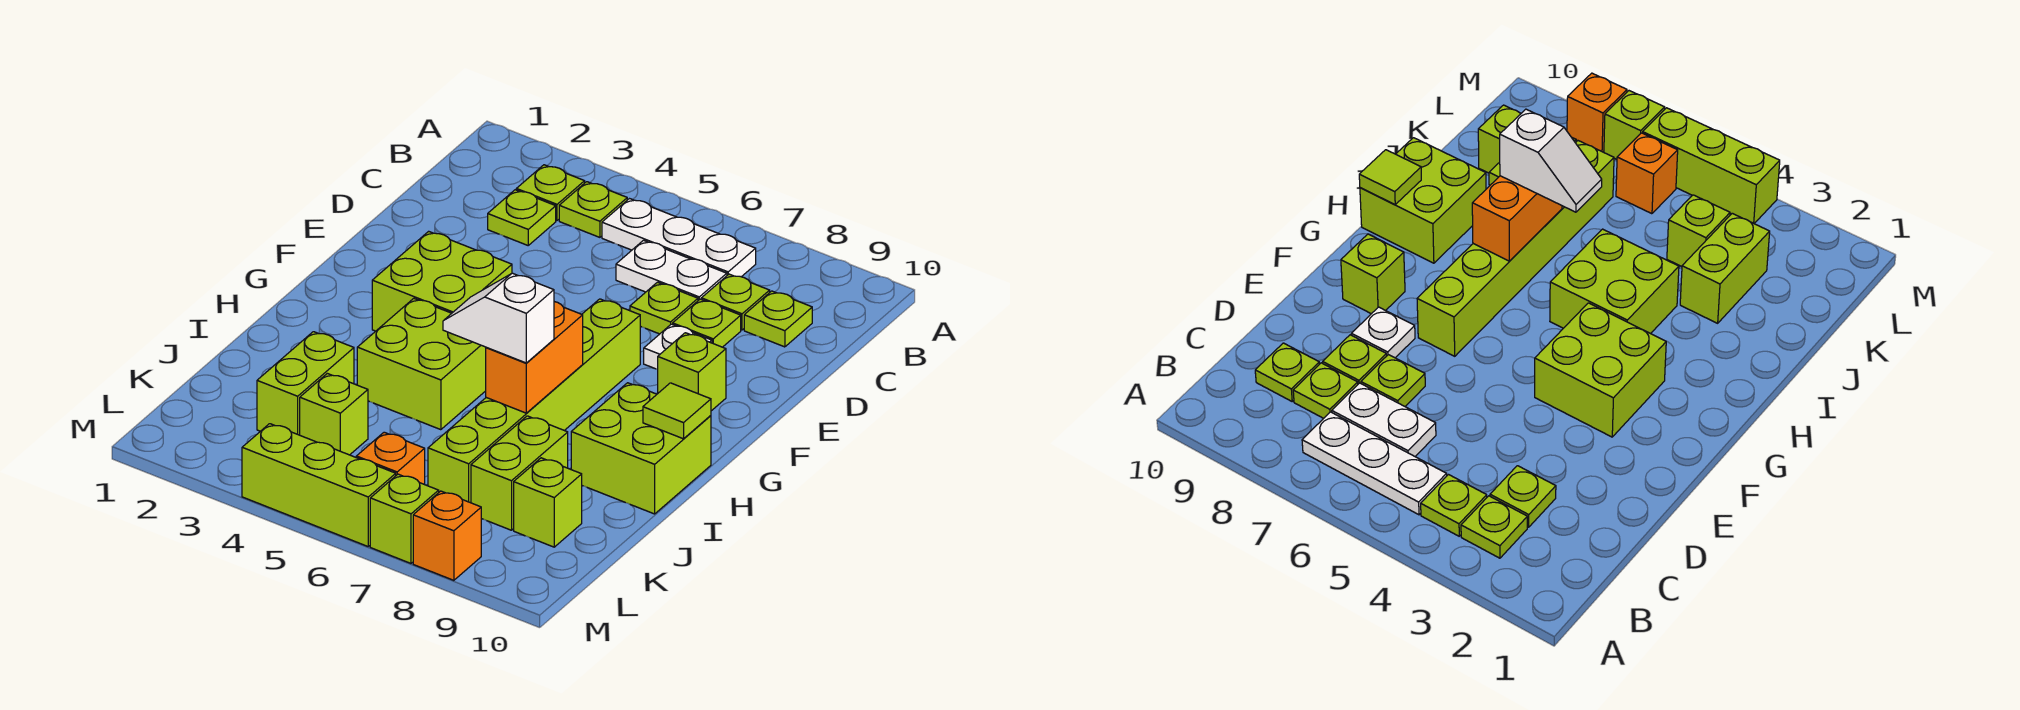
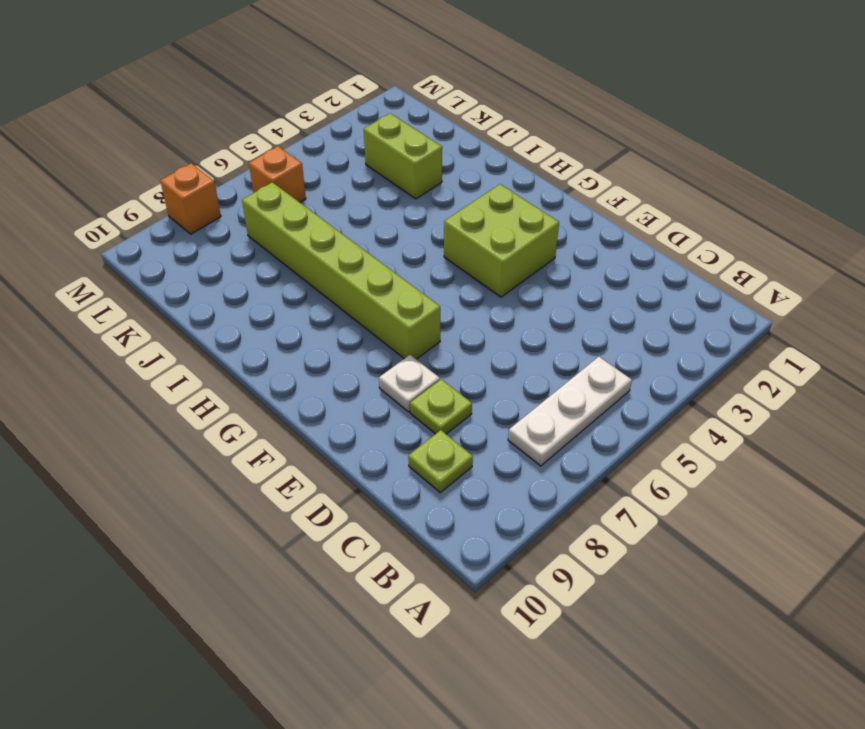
none -> lime plate B3 level 1
none -> lime plate B4 level 1
none -> lime plate C3 level 1

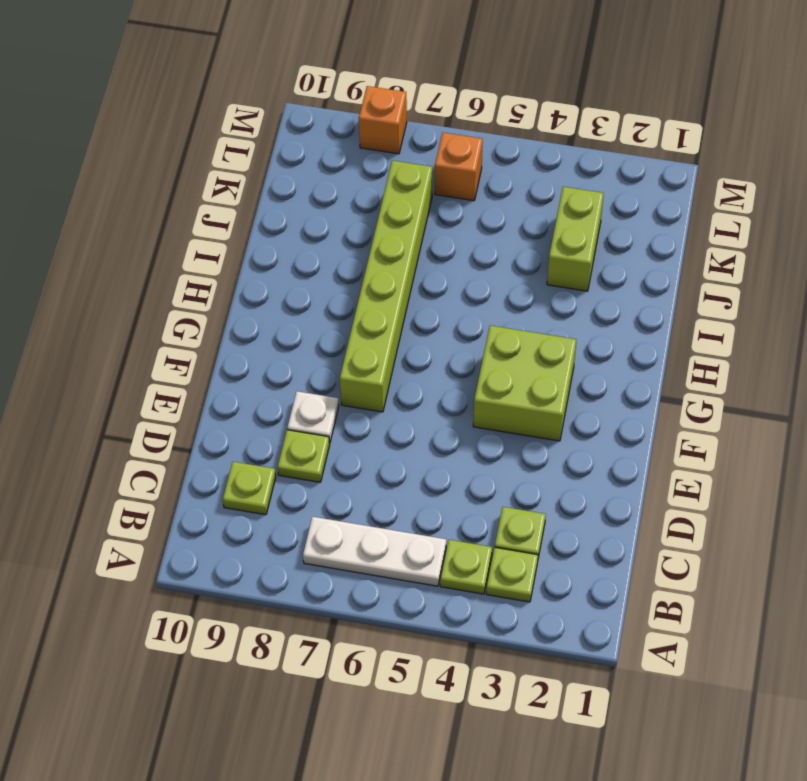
none -> white plate C6:C7 level 1
none -> lime plate C8 level 1
none -> lime plate D7 level 1

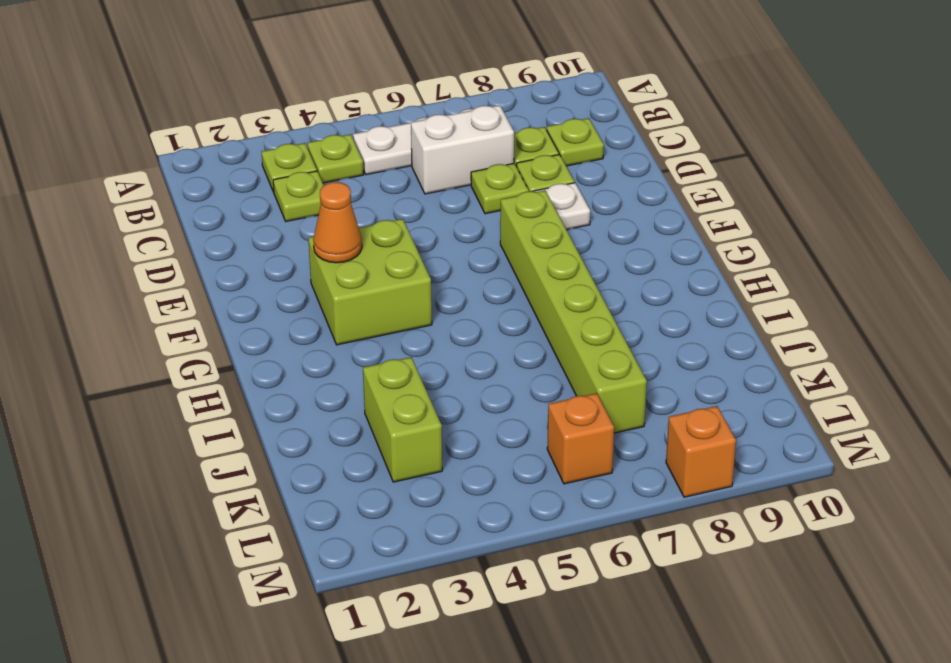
white brick C6:C7 level 1 -> white plate C6:C7 level 1
orange cone F3 level 2 -> none
none -> lime brick F9 level 1
none -> lime brick H4:I5 level 1
none -> lime brick H9:I10 level 1

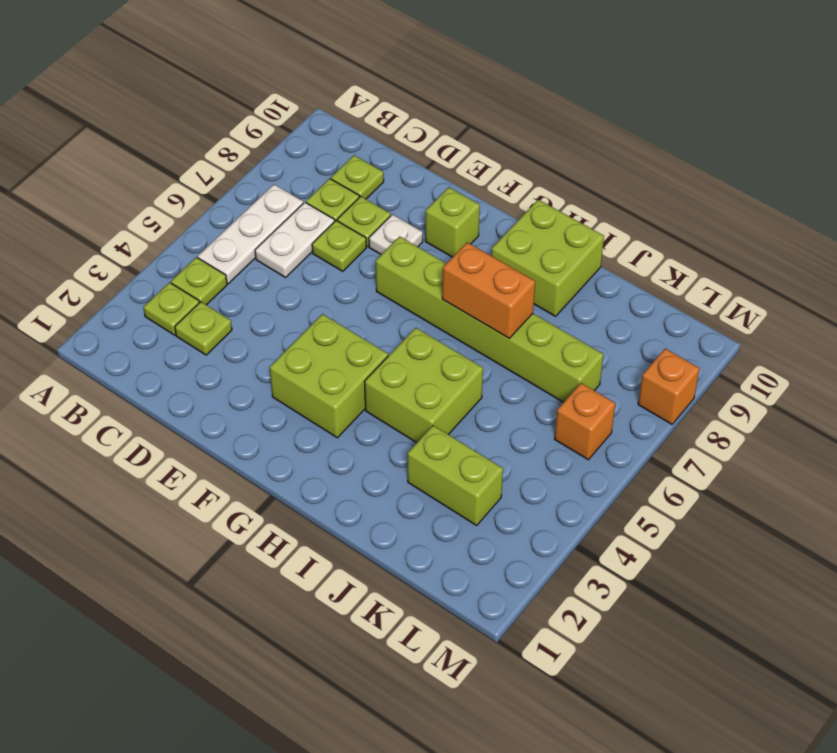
none -> lime brick J8:K8 level 1
none -> lime brick K4 level 1
none -> lime brick K9 level 1

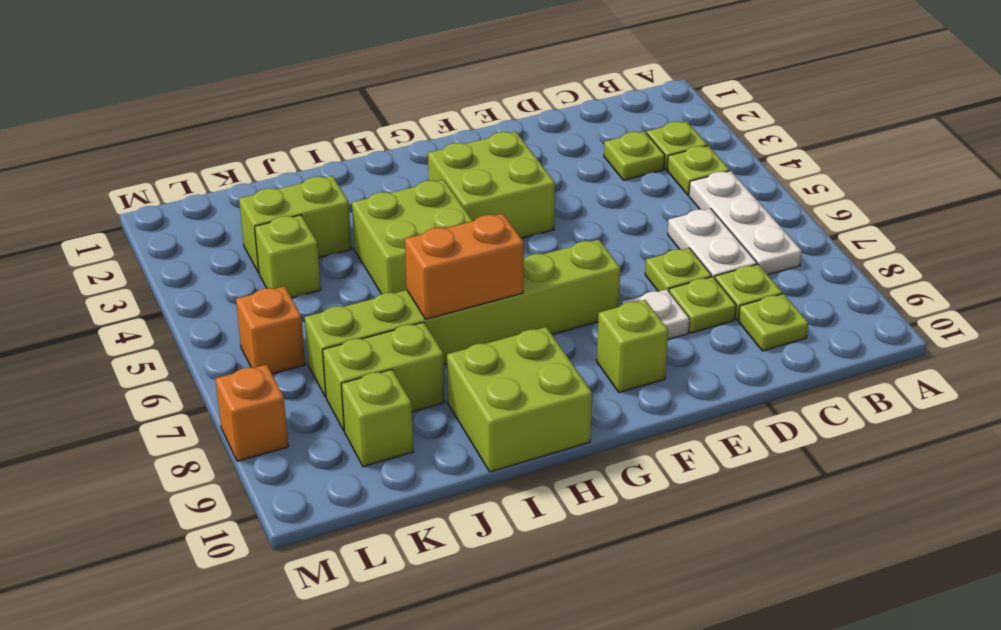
none -> lime brick M4:M6 level 1
none -> lime brick M7 level 1
none -> lime tile H10 level 2

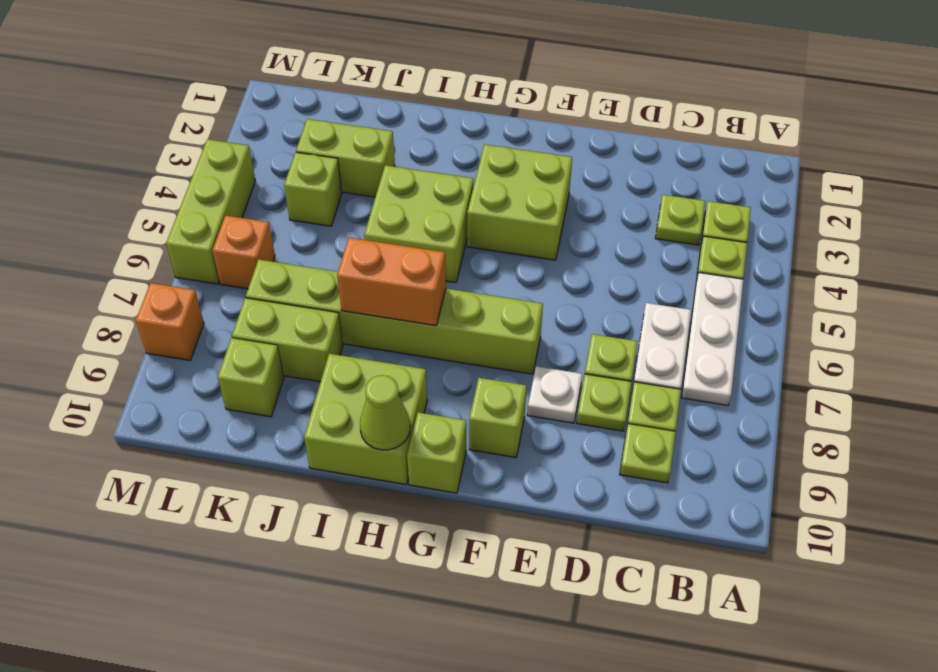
lime brick G10 level 1 -> lime brick M7 level 1
lime cone H10 level 2 -> lime tile H10 level 2
none -> white slope I6:I7 level 3 top 7

